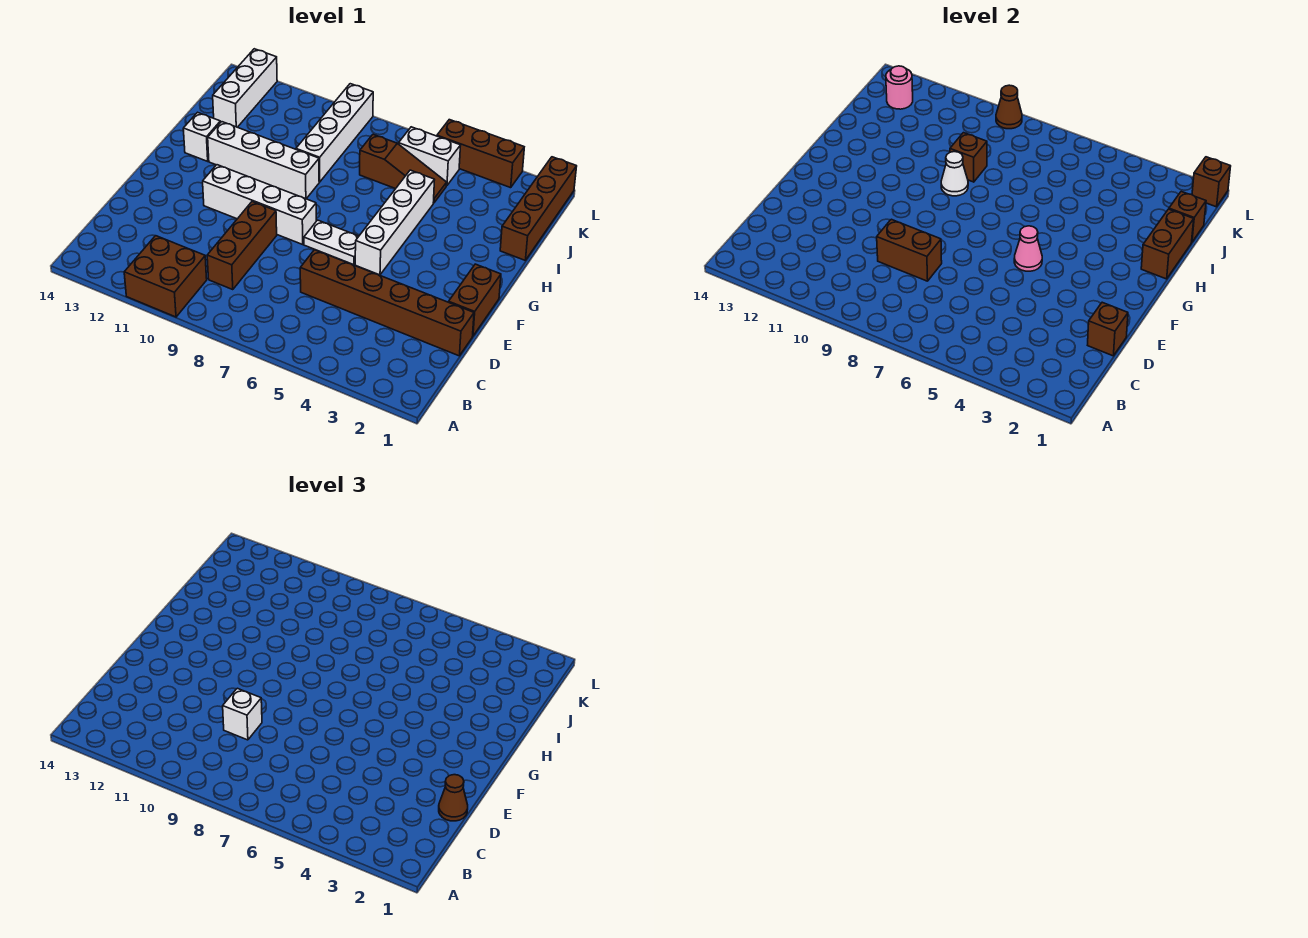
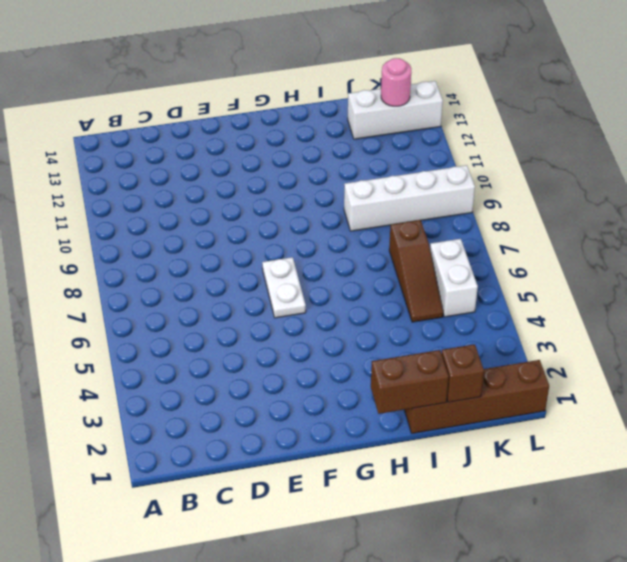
none -> brown brick A10:B11 level 1
none -> brown brick C9:E9 level 1
none -> brown brick D1:D6 level 1

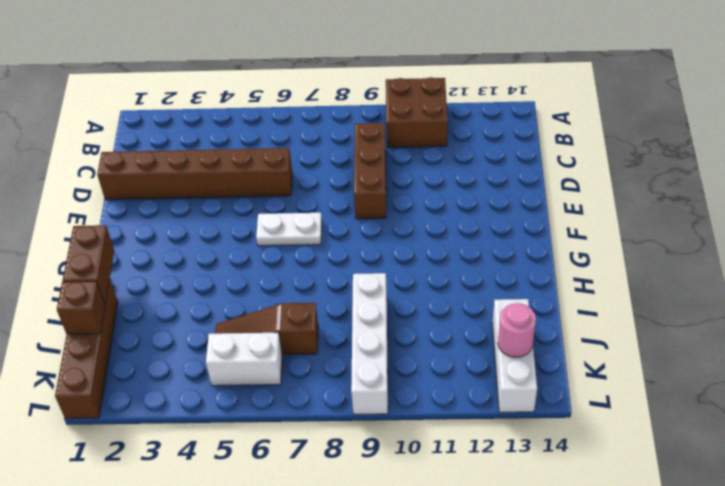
none -> brown brick E1:F1 level 1
none -> white brick F5:I5 level 1
none -> white brick F8:F11 level 1

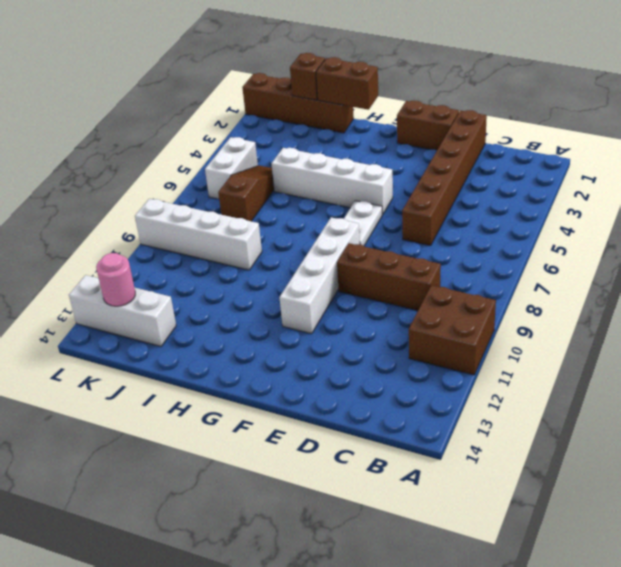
none -> white brick H9:H12 level 1
none -> white brick H13 level 1
none -> brown brick L3:L5 level 1

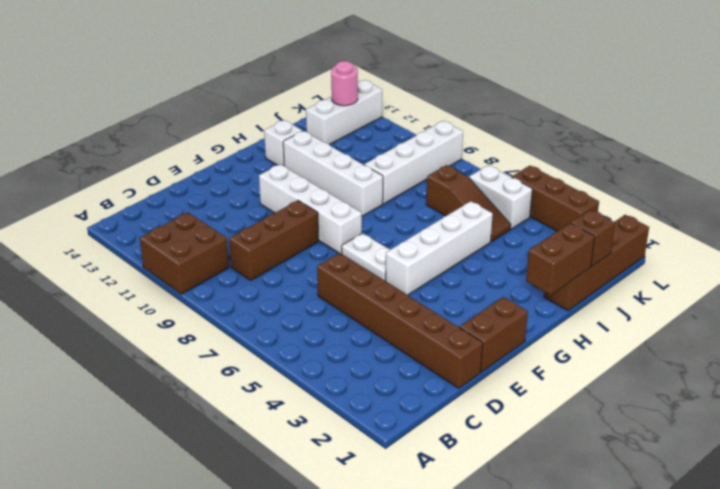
none -> brown brick D1 level 2
none -> brown brick D8:D9 level 2
none -> pink cone F5 level 2

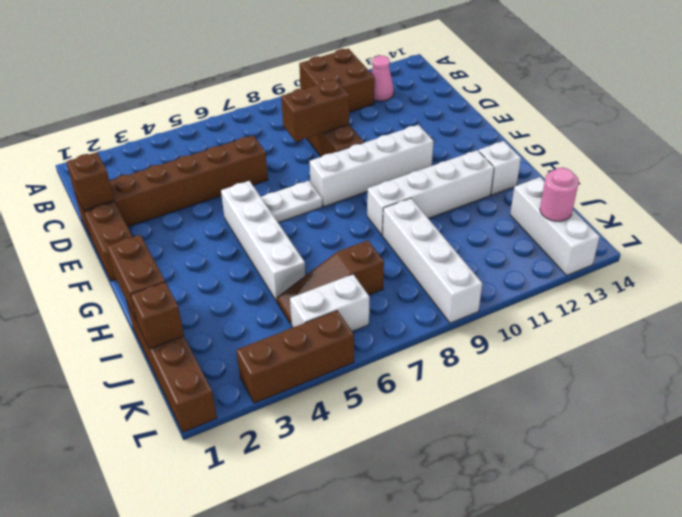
pink cone B12 level 1 -> pink cone F5 level 2
none -> white cone H9 level 2
none -> brown brick I9 level 2
none -> brown brick L1 level 2

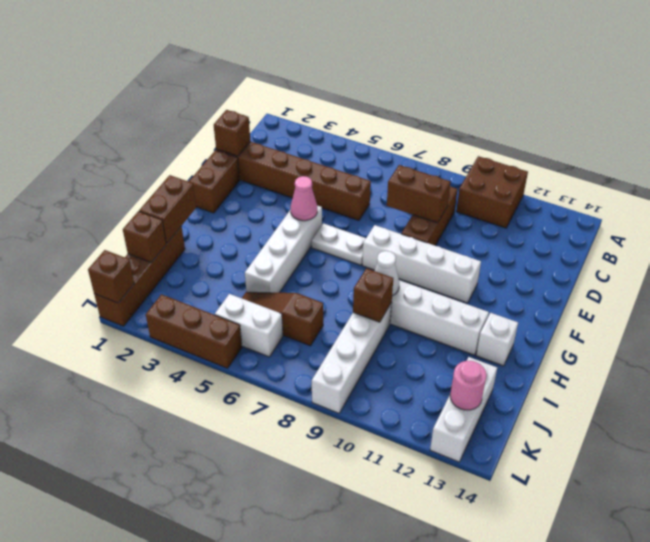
none -> brown cone L9 level 2
none -> brown cone D1 level 3
none -> white brick D9 level 3

